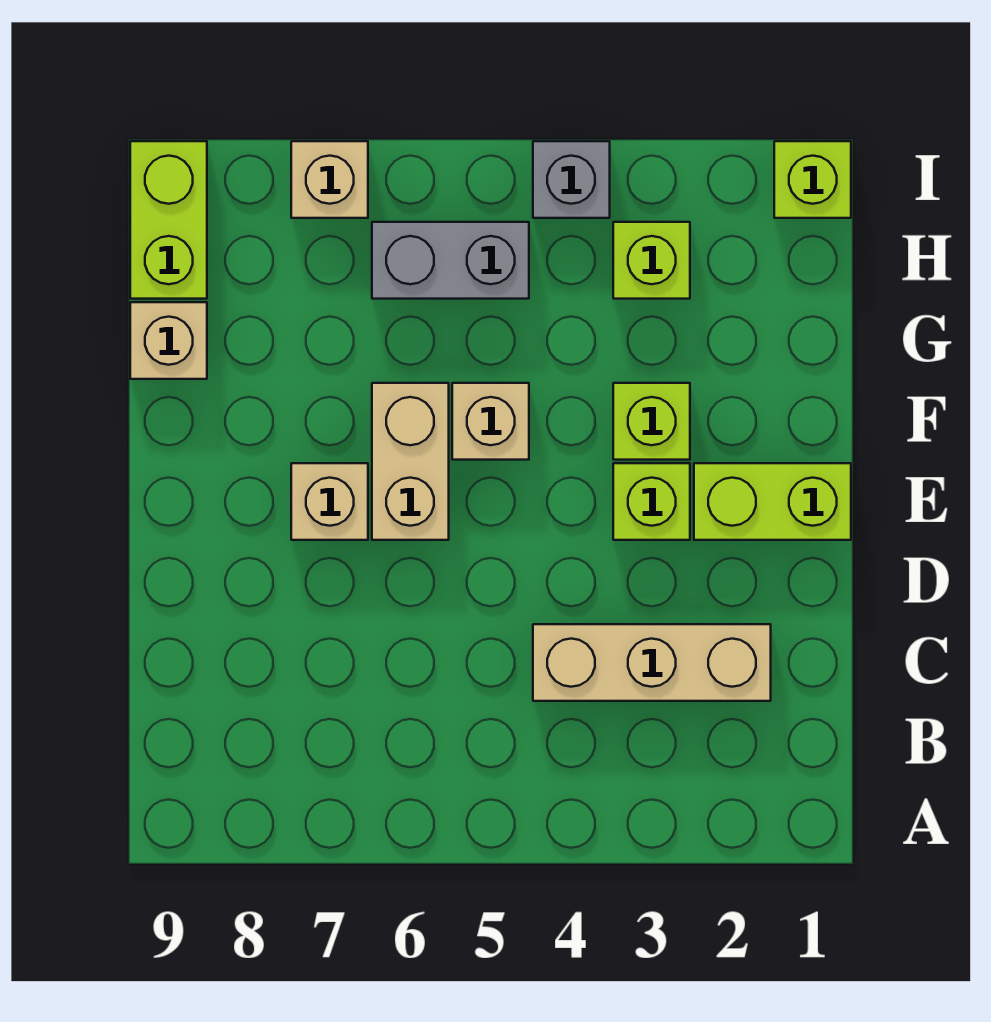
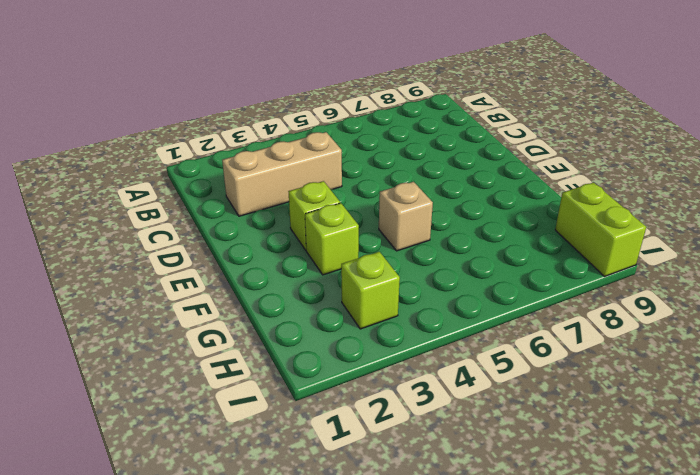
none -> lime brick E1:E2 level 1
none -> tan brick E6:F6 level 1
none -> tan brick E7 level 1

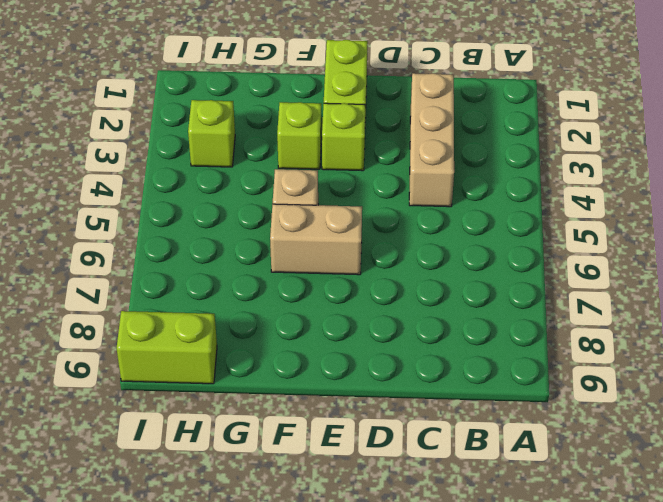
none -> tan brick E7 level 1
none -> tan brick G9 level 1
none -> grey brick H5:H6 level 1

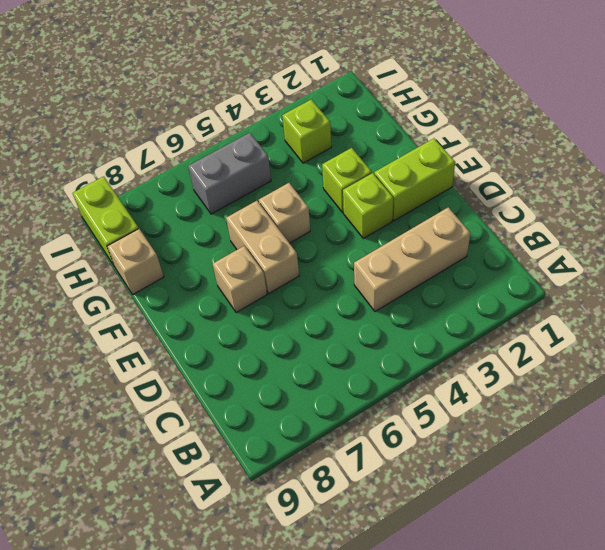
none -> lime brick I1 level 1
none -> grey brick I4 level 1
none -> tan brick I7 level 1

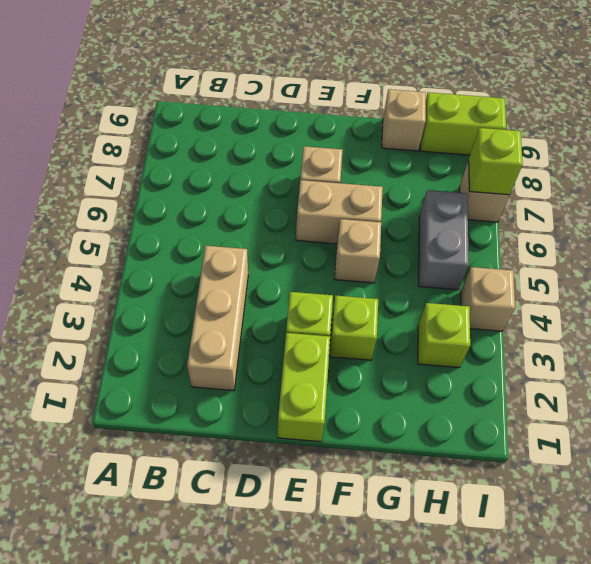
tan brick I4 level 1 -> grey brick I4 level 1
lime brick I7 level 2 -> lime brick I1 level 1

